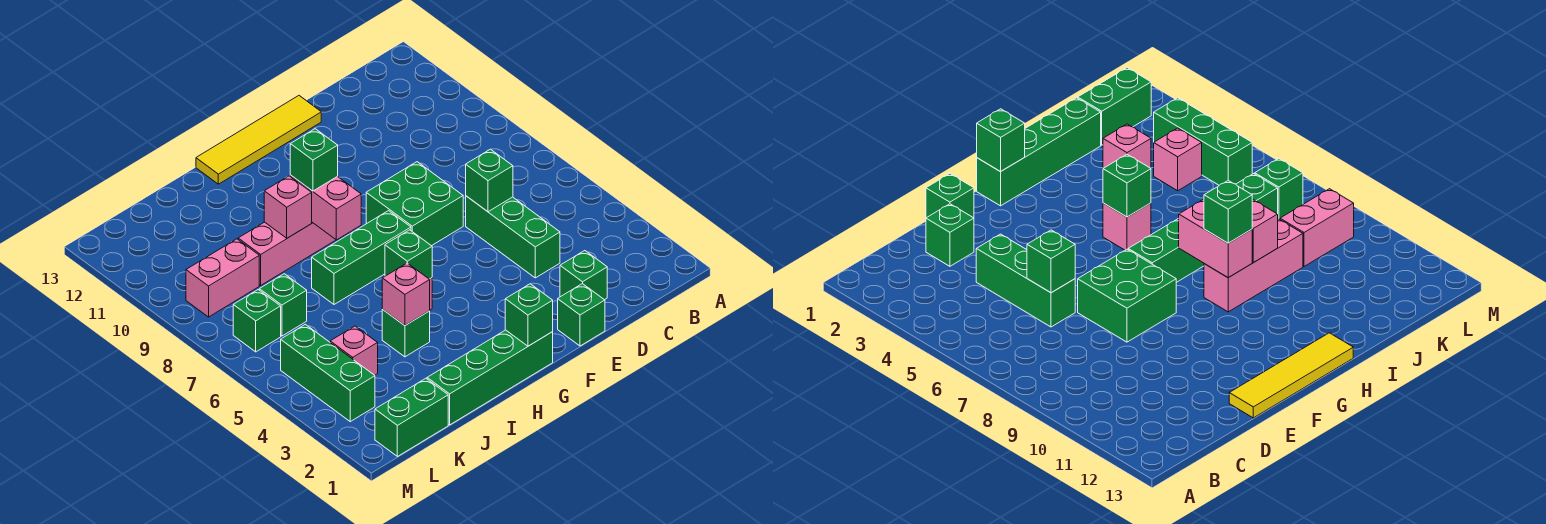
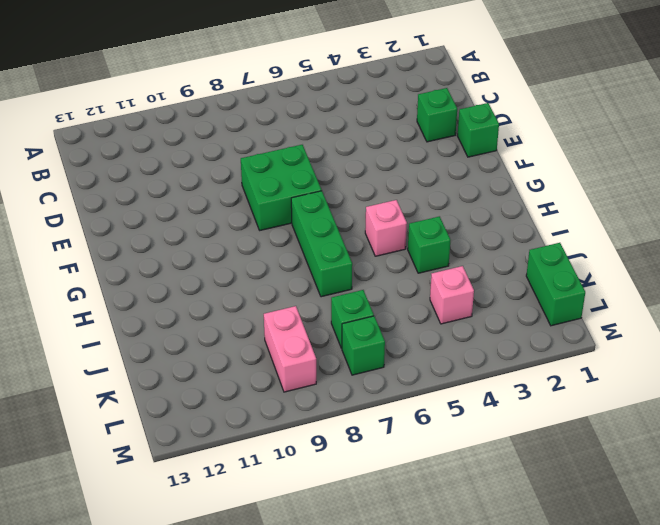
none -> green brick D4:D6 level 1
none -> yellow tile E13:H13 level 1
none -> green brick G1:J1 level 1

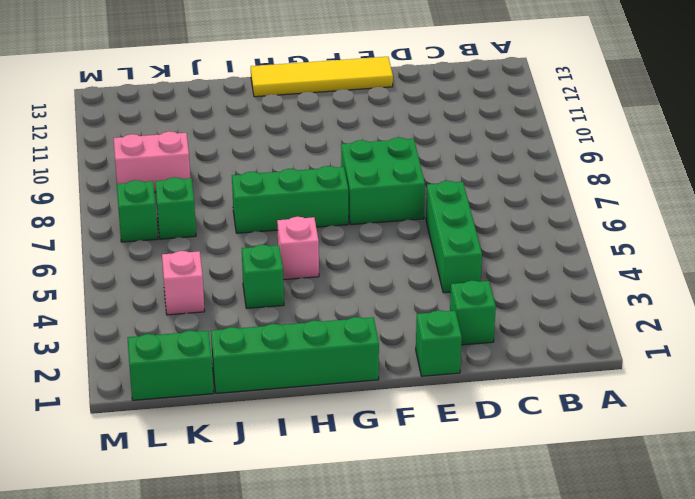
none -> pink brick H9:J9 level 1
none -> green brick L3:L5 level 1
none -> green brick D6 level 2

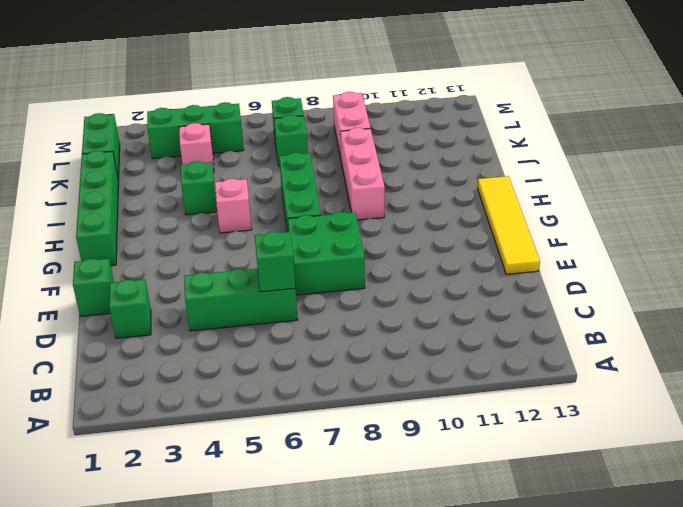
none -> green brick G1 level 2
none -> green brick H5 level 2
none -> pink brick H8:H9 level 2

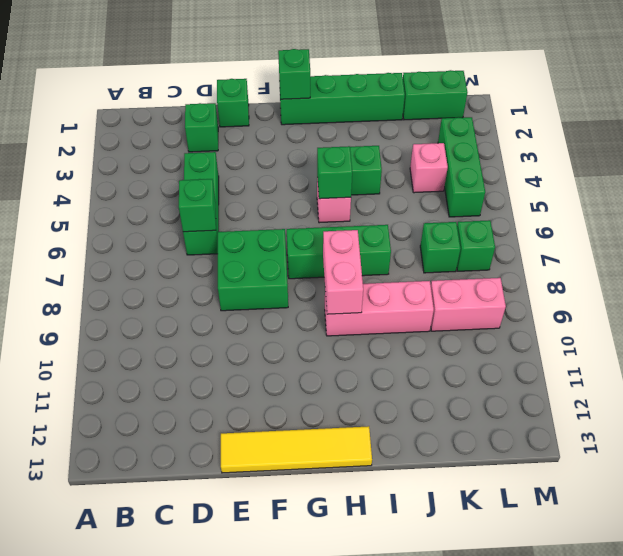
none -> pink brick I4 level 2
none -> pink brick I9 level 2
none -> green brick H9 level 3

